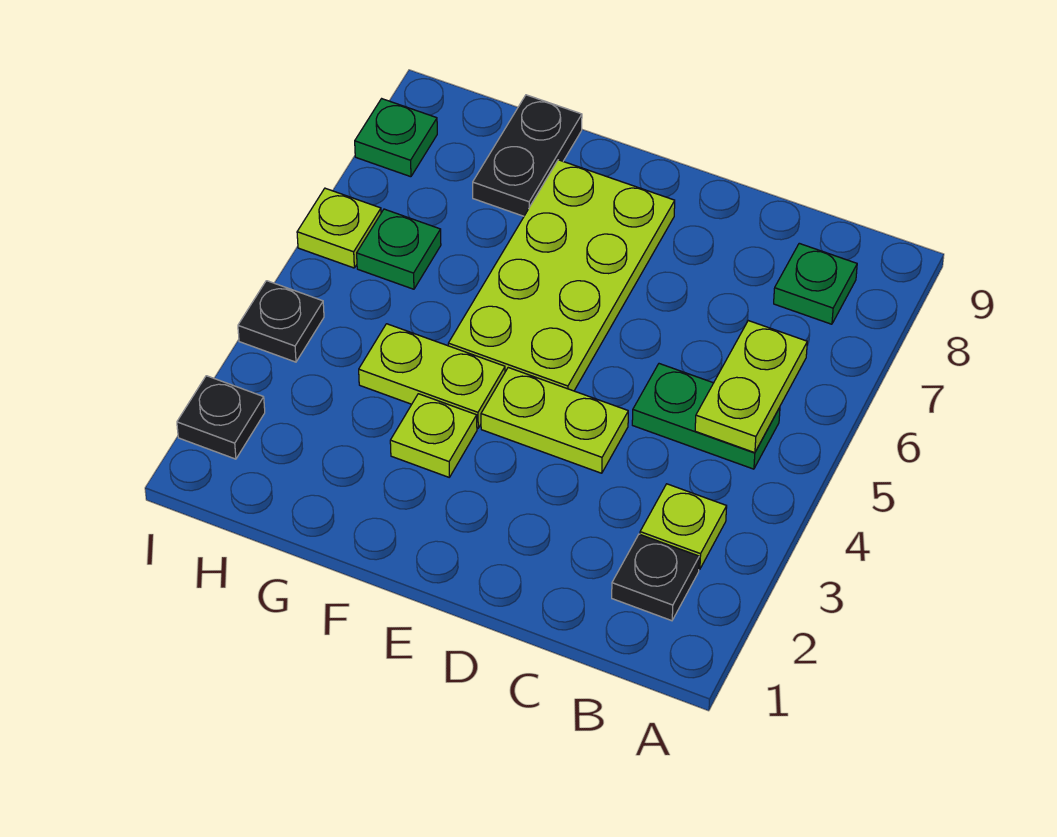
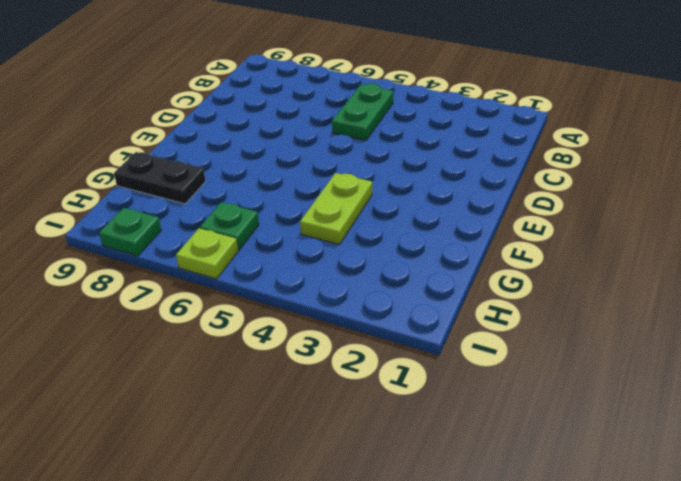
none -> black plate B2 level 1
none -> lime plate B3 level 1
none -> green plate B8 level 1

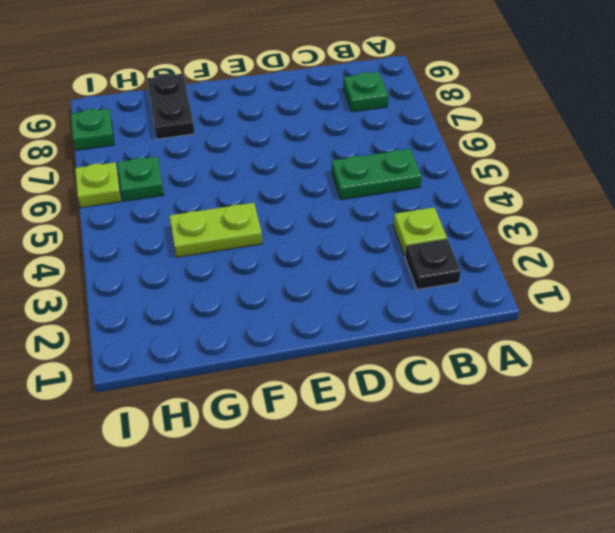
none -> lime plate D4:E4 level 1
none -> lime plate E5:F8 level 1
none -> lime plate F3 level 1

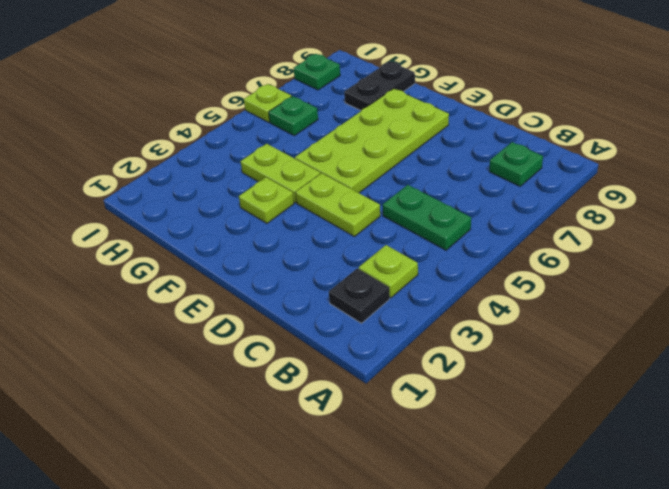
none -> black plate I2 level 1
none -> black plate I4 level 1
none -> lime plate B5:B6 level 2

